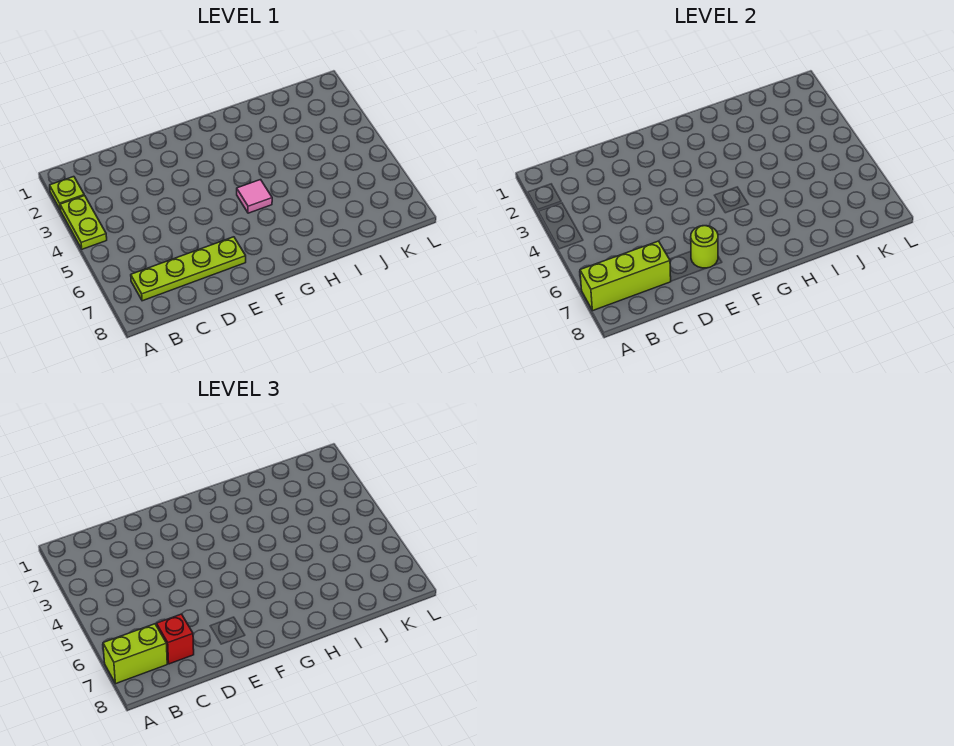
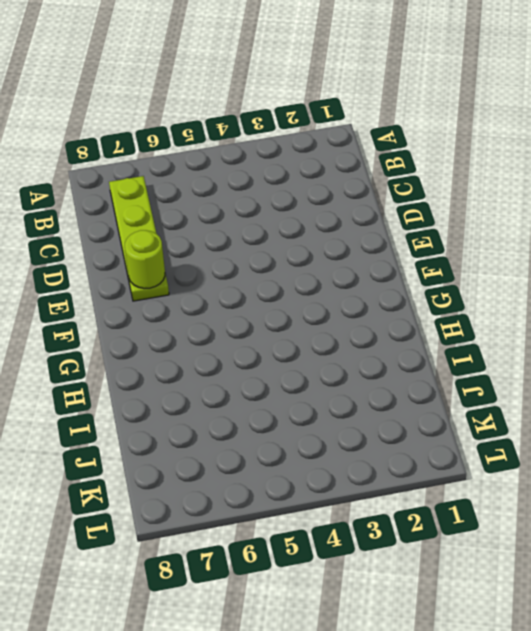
none -> lime plate A2 level 1
none -> lime plate A3:A4 level 1

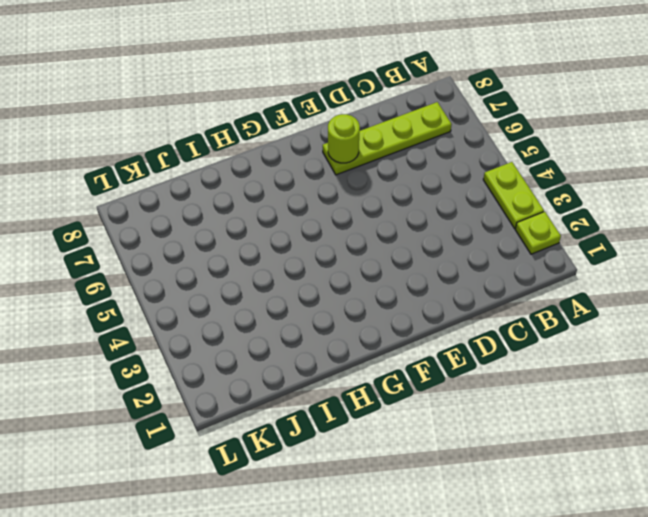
none -> pink tile G5 level 1
none -> lime brick A7:C7 level 2

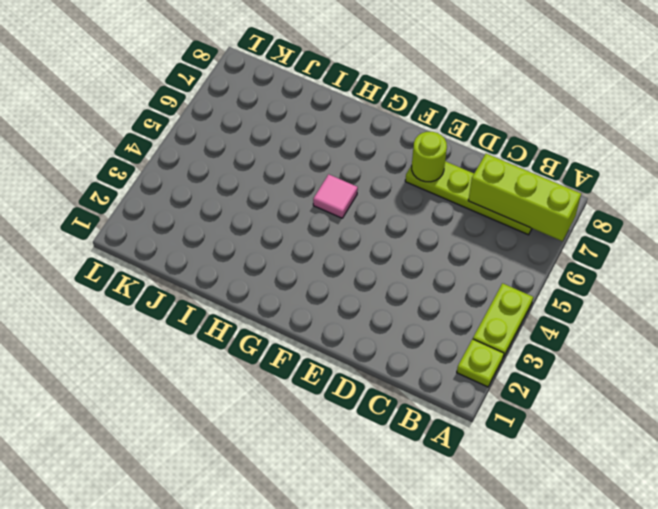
none -> lime brick A7:B7 level 3
none -> red brick C7 level 3

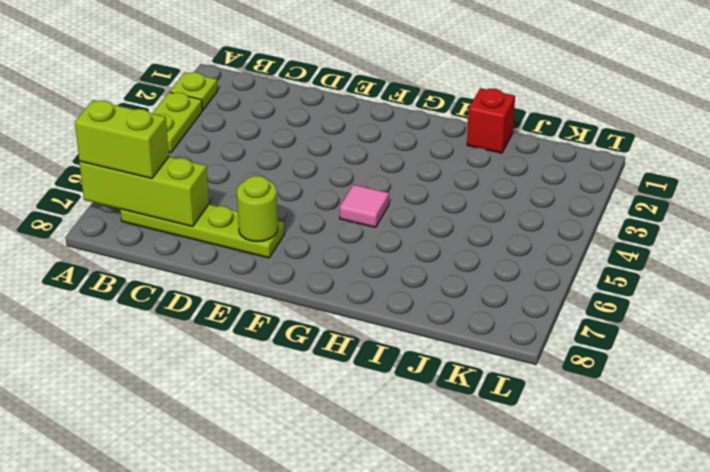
red brick I1 level 1 -> red brick C7 level 3

